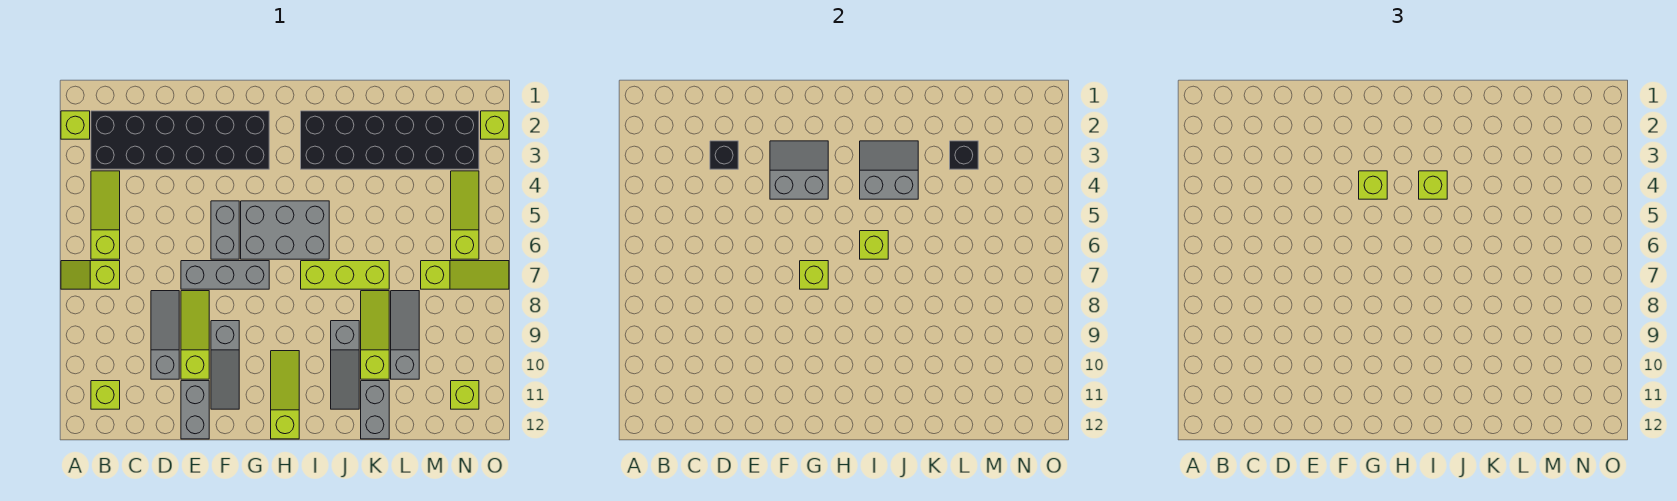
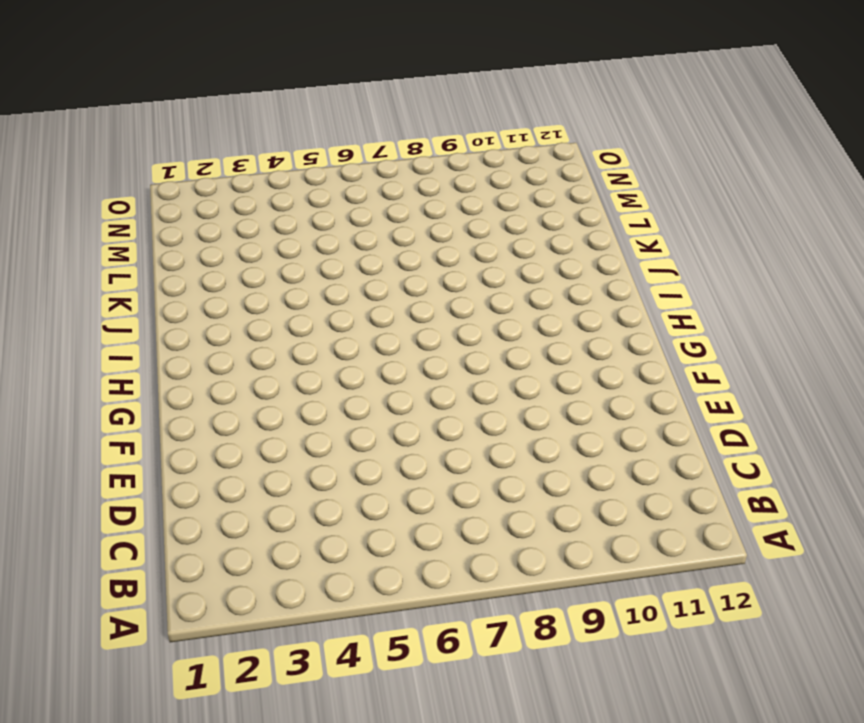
none -> lime brick A2 level 1
none -> lime slope A7:B7 level 1 top B
none -> black brick B2:G3 level 1
none -> lime slope B4:B6 level 1 top 6

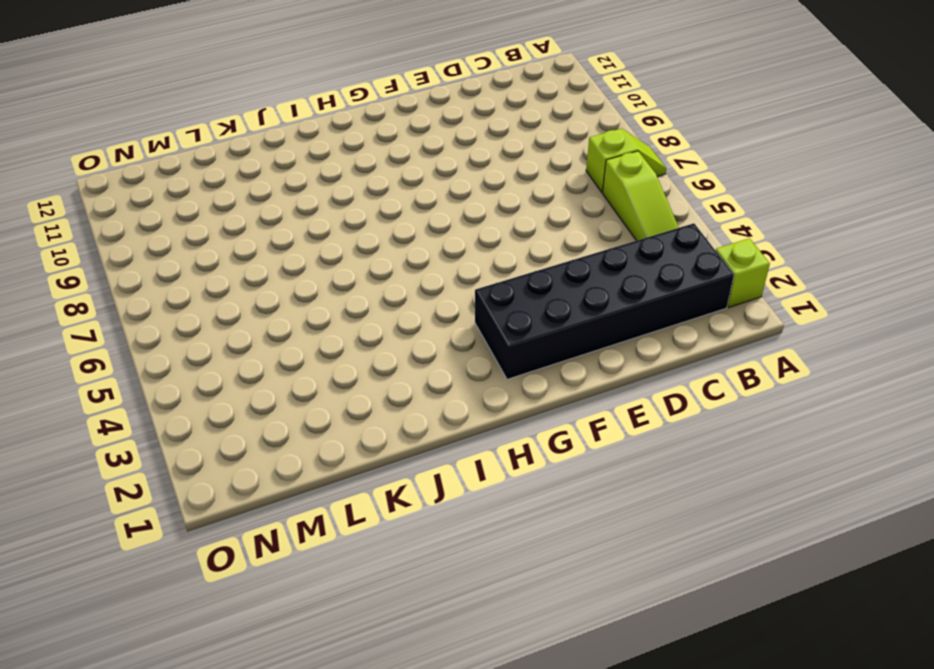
none -> lime brick B11 level 1
none -> grey slope D8:D10 level 1 top 10
none -> grey brick E7:G7 level 1
none -> lime slope E8:E10 level 1 top 10

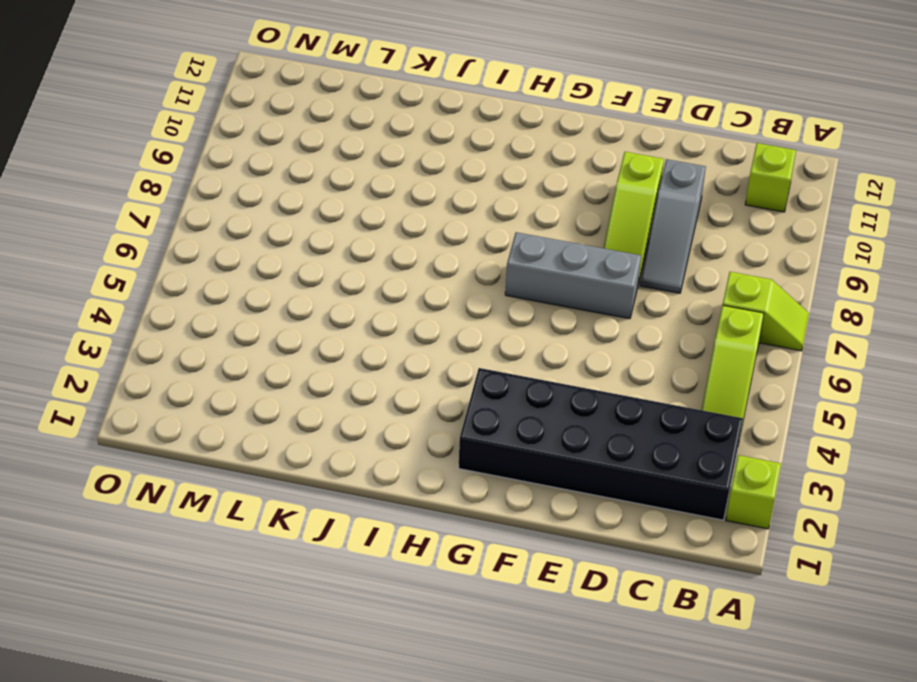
none -> grey brick E11:E12 level 1
none -> grey brick F5:F6 level 1
none -> grey slope F9:F11 level 1 top 9
none -> grey brick G5:I6 level 1

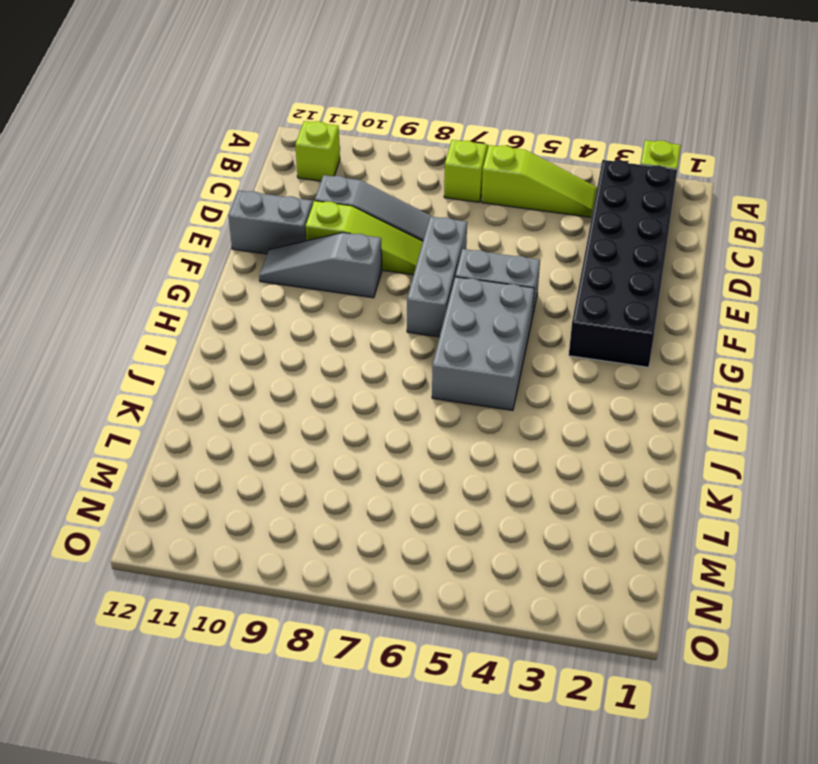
none -> lime slope H10:H12 level 1 top 12
none -> black brick I2:N3 level 1
none -> lime brick I7:K7 level 1
none -> grey slope J9:J11 level 1 top 9

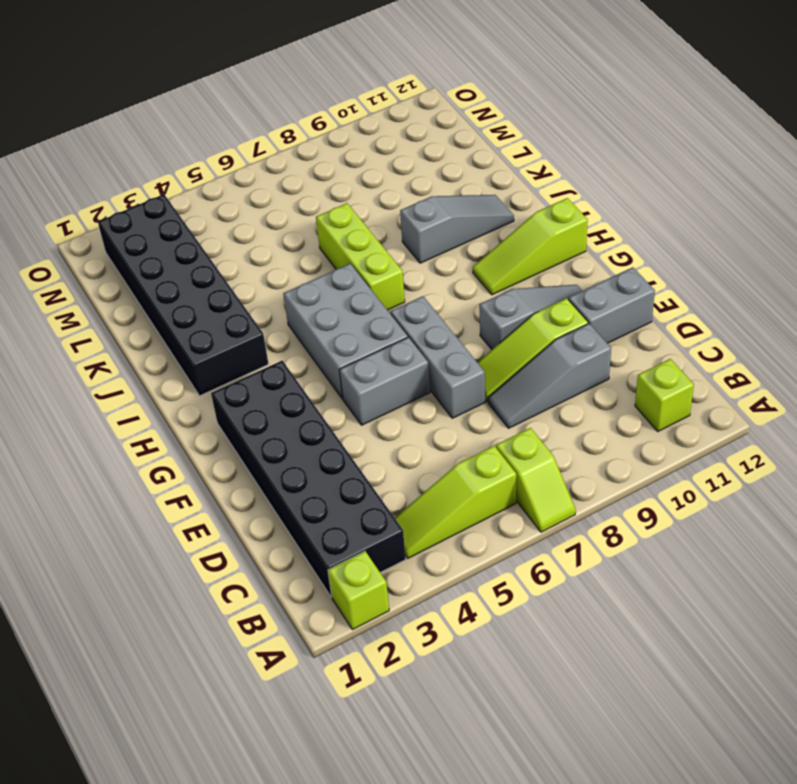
none -> lime slope K8:K10 level 1 top 10
none -> grey brick K11:K12 level 1
none -> grey slope L8:L10 level 1 top 10
none -> lime slope M7:O7 level 1 top M

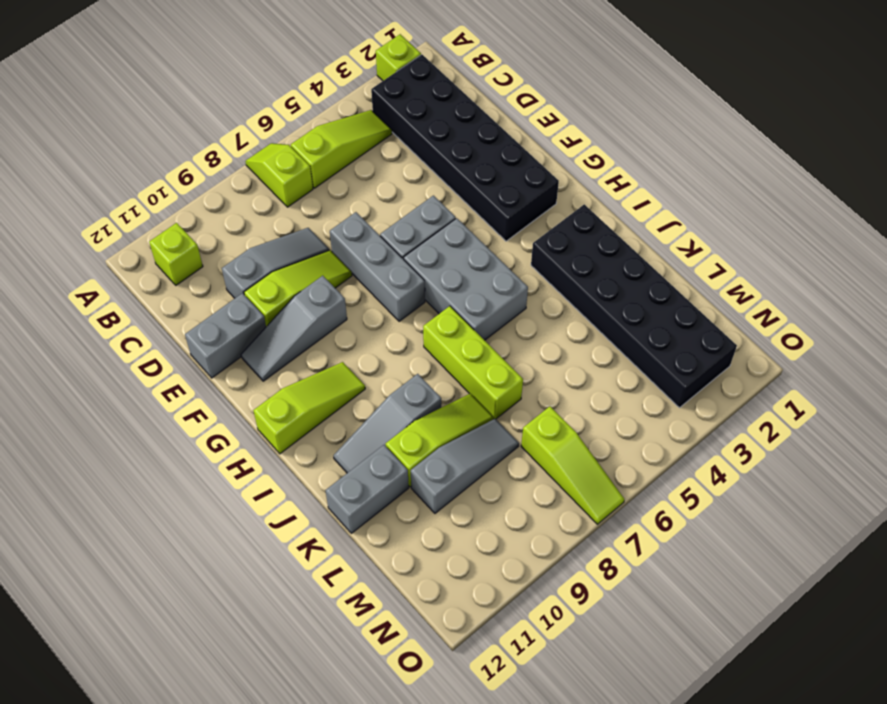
none -> lime slope N4:N6 level 1 top 6
none -> lime brick N11 level 1
none -> lime brick O2 level 1
none -> black brick D3 level 2

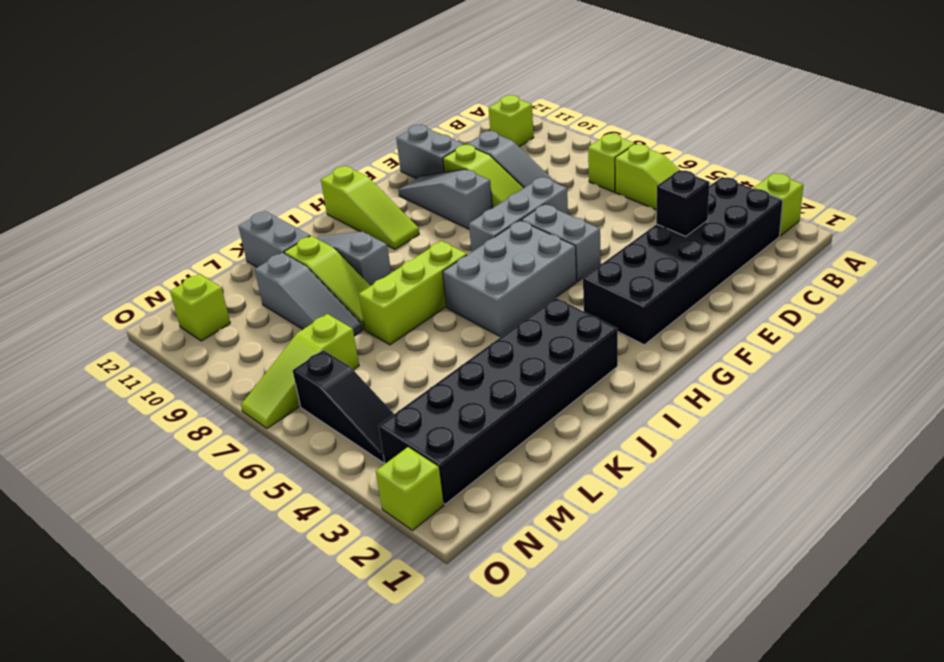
black slope N4:N6 level 1 top 6 -> lime slope N4:N6 level 1 top 6
none -> grey slope F3:G4 level 2 top 4
none -> lime brick G7 level 2
none -> grey slope I3:J4 level 2 top 4
none -> lime brick I6 level 2

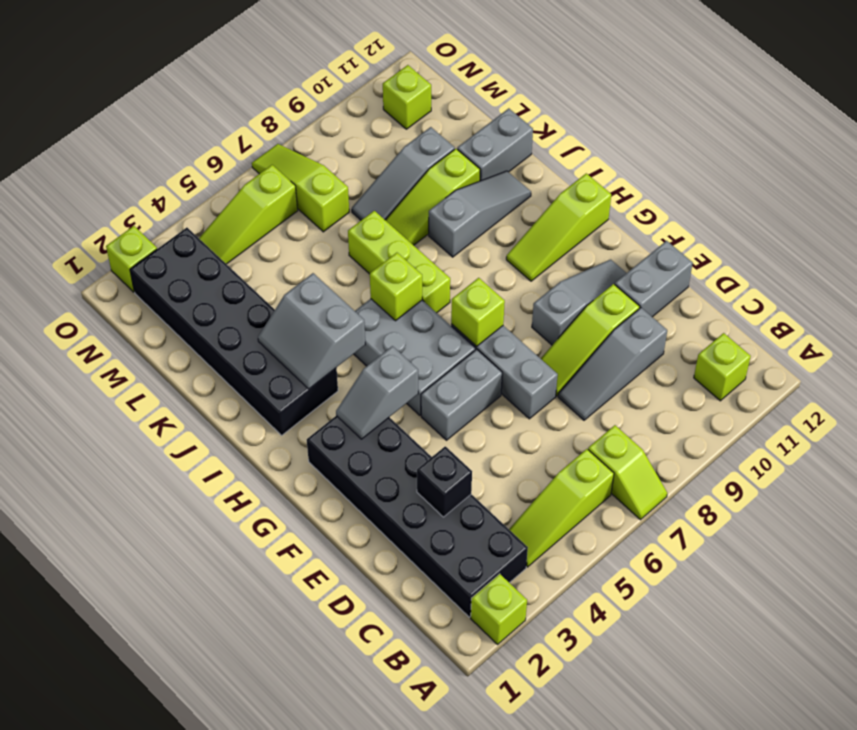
grey slope G3:G4 level 2 top 4 -> grey slope F3:G4 level 2 top 4
none -> black brick L3 level 2
none -> lime brick G4 level 3
none -> lime brick I4 level 3

